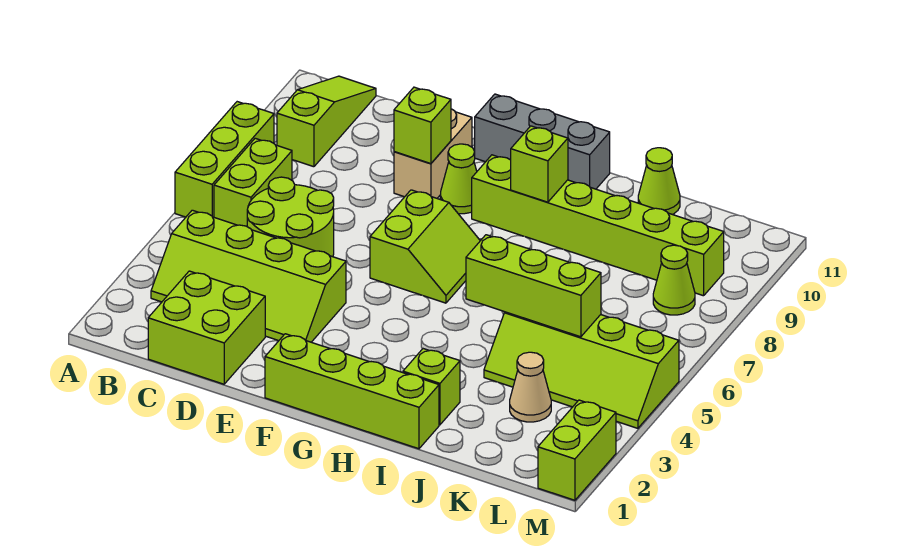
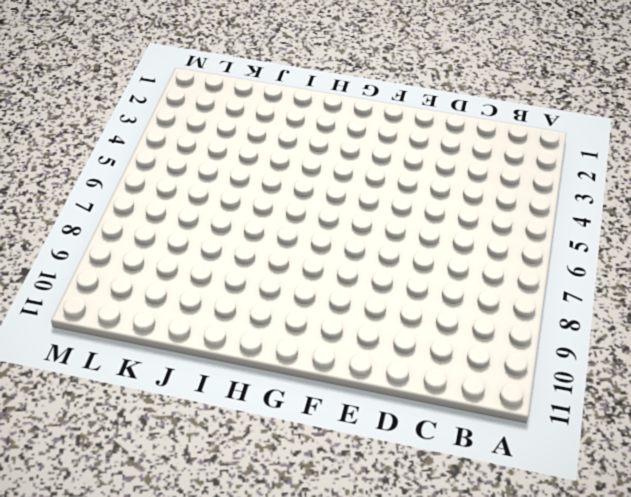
none -> lime brick A6:A8 level 1
none -> lime slope B3:E4 level 1 top 4
none -> lime brick B6:B7 level 1

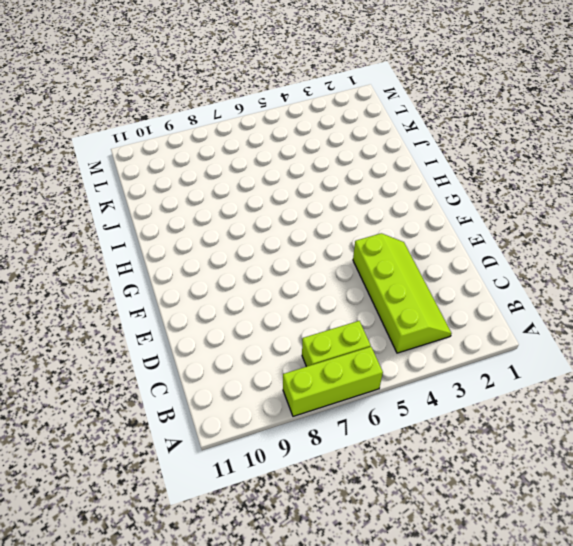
none -> lime slope B9:B11 level 1 top 9
none -> lime brick C1:D2 level 1
none -> lime round brick C5:D6 level 1

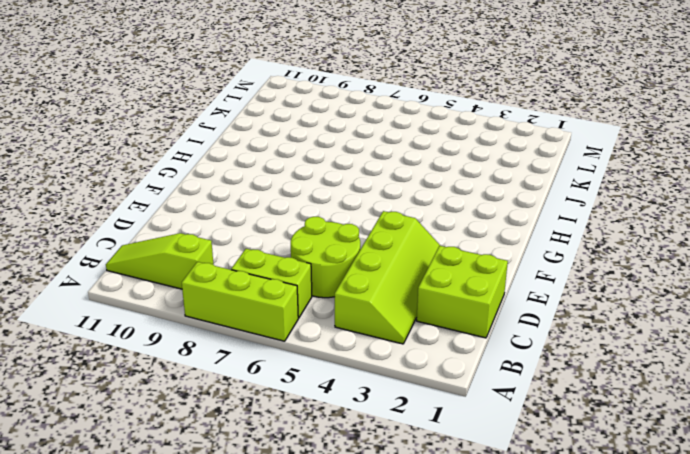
none -> tan brick E9:E10 level 1
none -> lime brick F1:I1 level 1
none -> lime slope F6:G7 level 1 top F

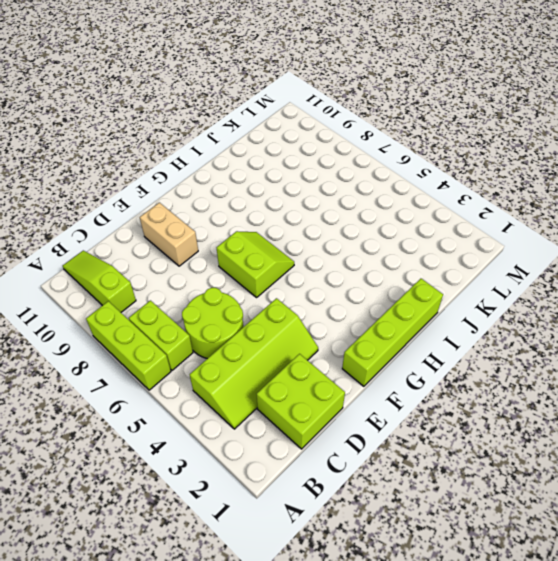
none -> lime cone F9 level 1
none -> grey brick F11:H11 level 1
none -> lime brick G9:L9 level 1

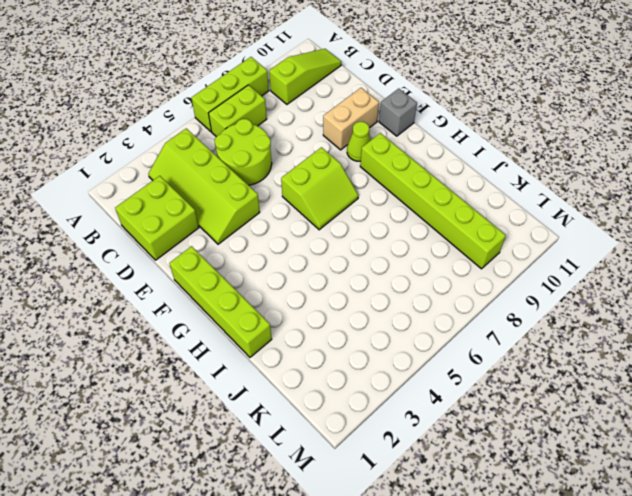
grey brick F11 level 1 -> grey brick F11:H11 level 1
none -> lime brick I2 level 1
none -> lime slope J4:M5 level 1 top 5
none -> lime cone J11 level 1

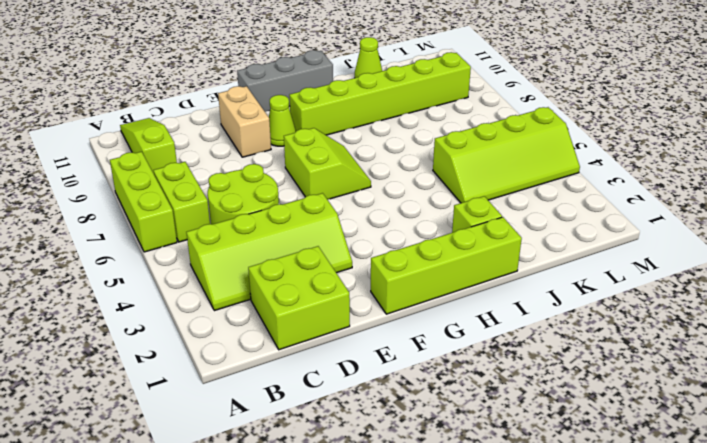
none -> tan cone K3 level 1
none -> lime cone L8 level 1
none -> lime brick M1:M2 level 1

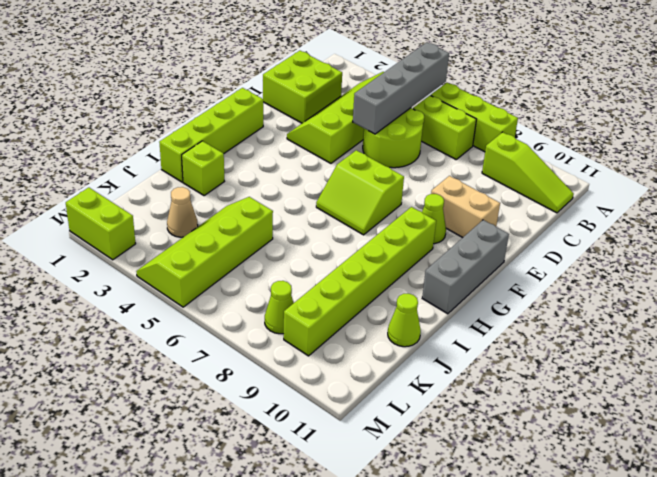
grey brick A5:D5 level 2 -> none
none -> lime brick E9 level 2
none -> lime brick H9 level 2
none -> lime brick I5:K5 level 2

